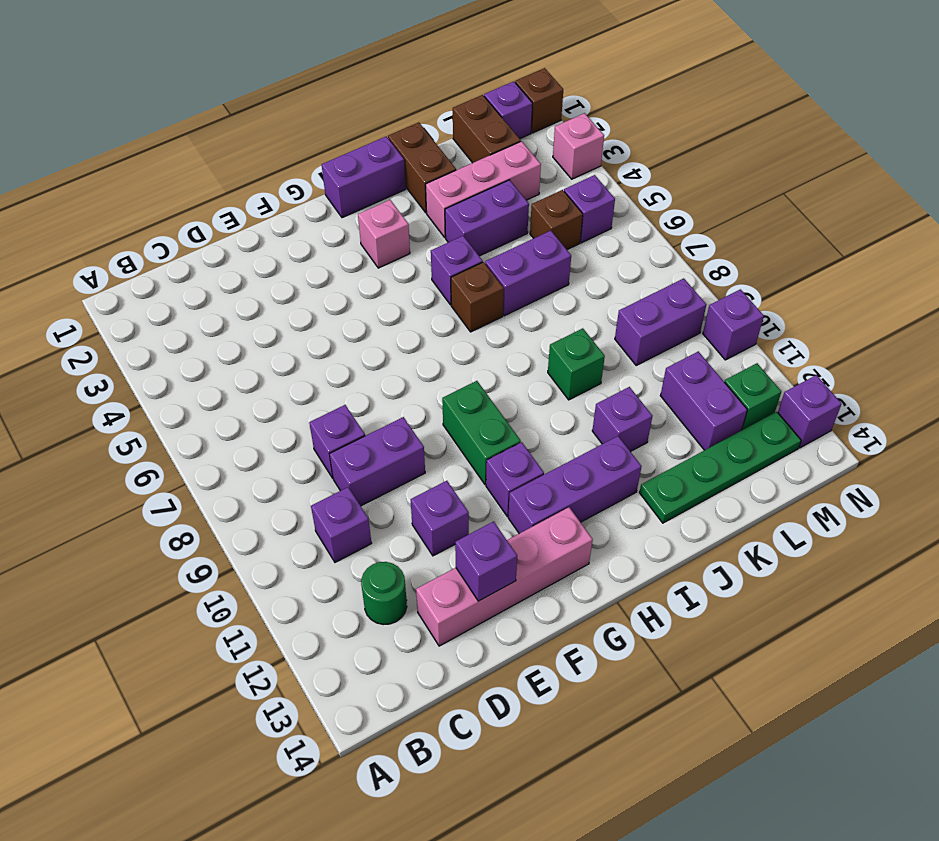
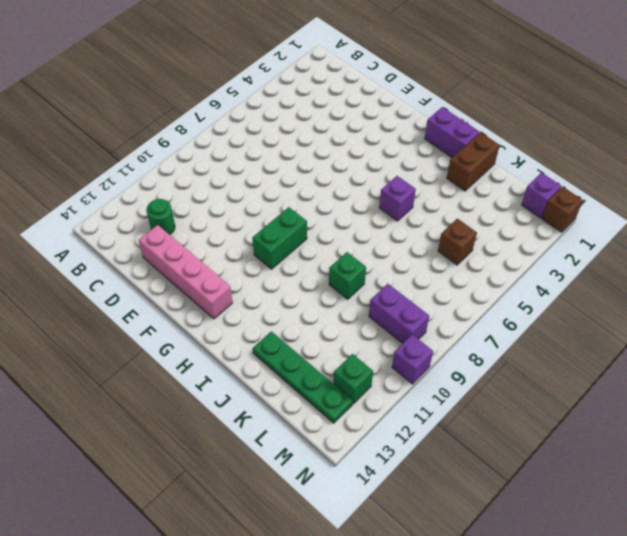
none -> purple brick C10 level 1
none -> purple brick D8 level 1
none -> purple brick D9:E9 level 1
none -> purple brick E11 level 1

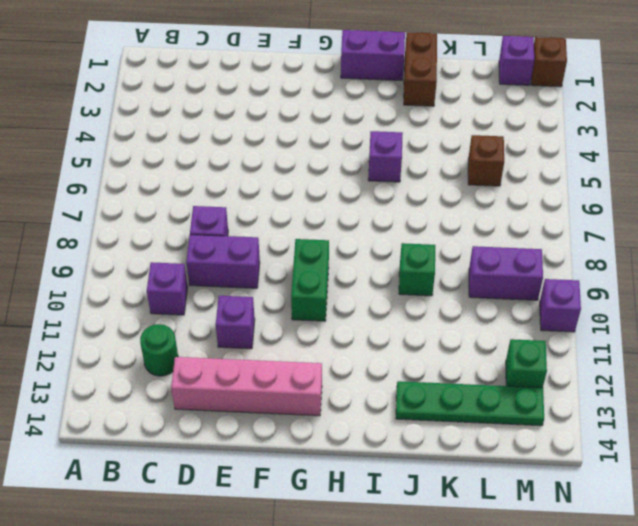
none -> purple brick G11 level 1
none -> purple brick G12:I12 level 1
none -> pink brick H3 level 1
none -> brown brick I6 level 1

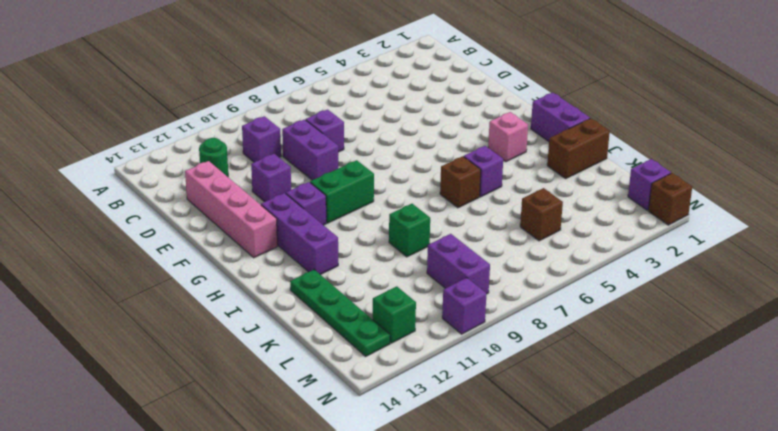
none -> pink brick J3:L3 level 1
none -> purple brick J4:K4 level 1
none -> purple brick J6:K6 level 1
none -> purple brick J11 level 1

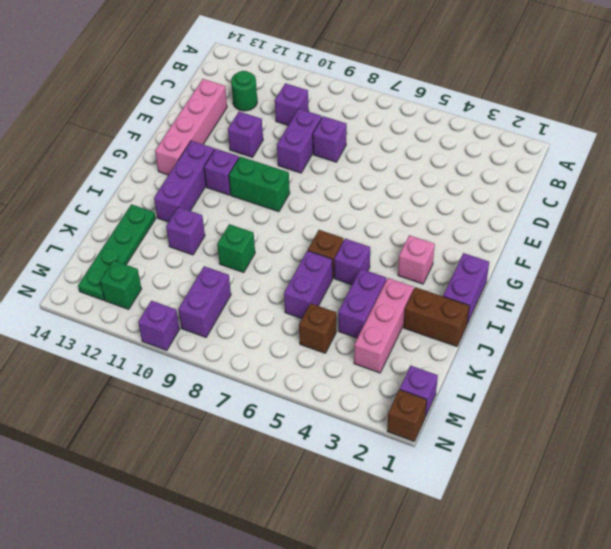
none -> brown brick L1:L2 level 1
none -> purple brick L11:L12 level 1
none -> purple brick M5 level 1
none -> pink brick N3 level 1

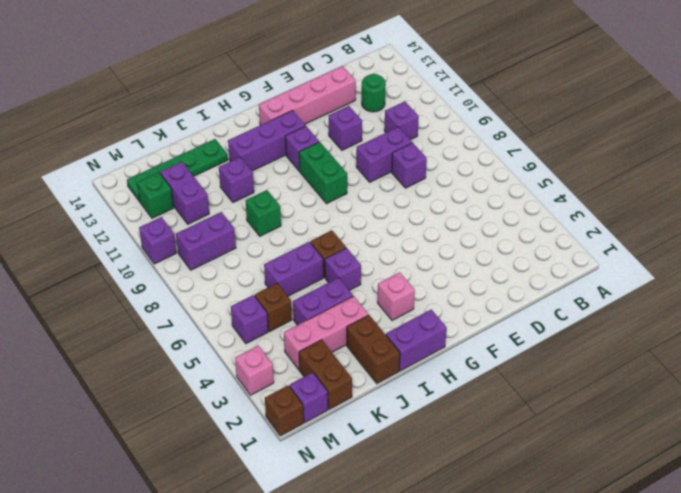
none -> purple brick N13 level 1
none -> purple brick E13 level 2

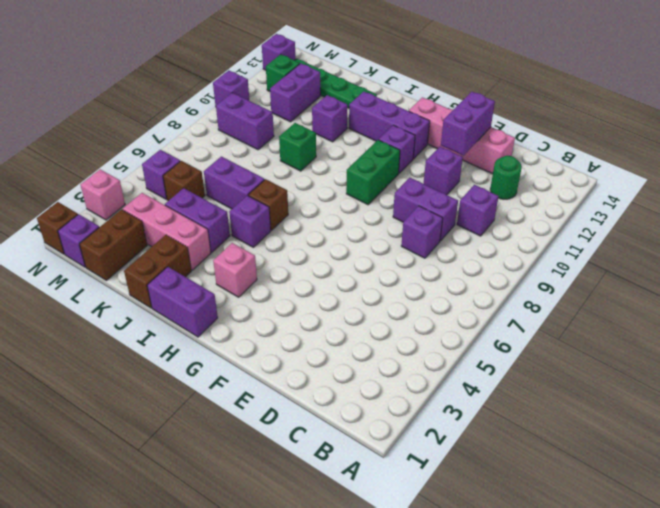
purple brick E12:E13 level 2 -> purple brick E13 level 2

